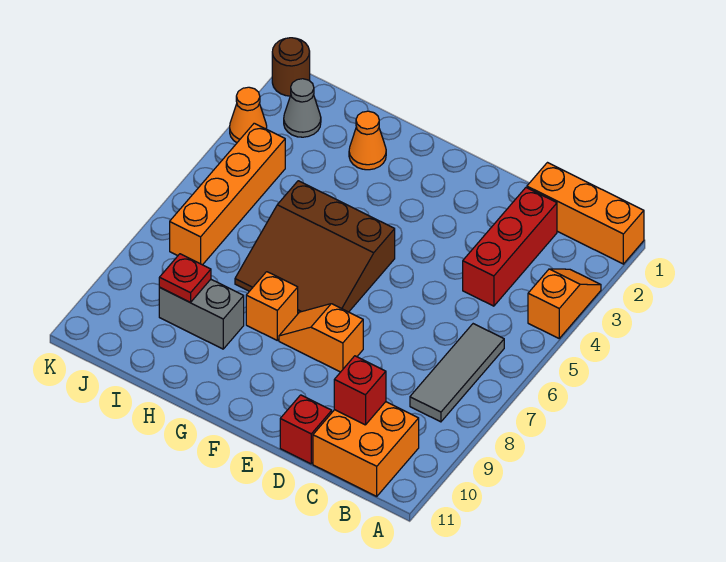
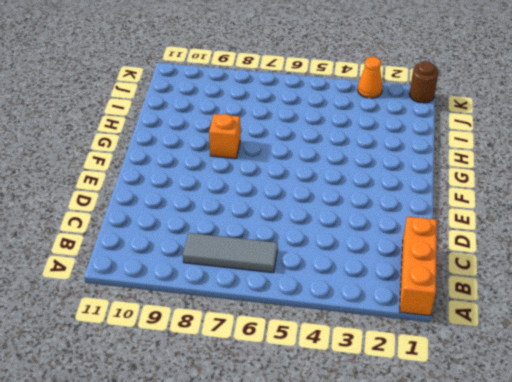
none -> orange slope A3:A4 level 1 top 4
none -> orange brick B10:C11 level 1
none -> red brick C2:C4 level 1

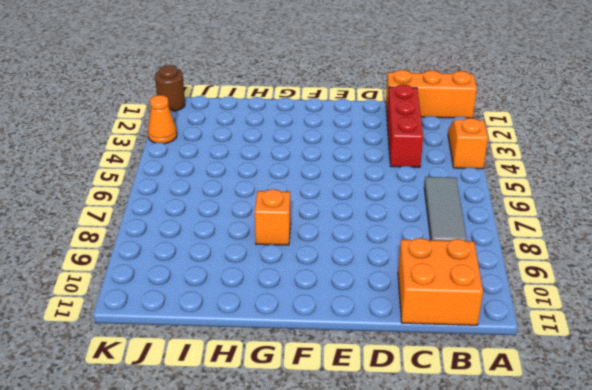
none -> red brick D11 level 1
none -> orange slope E8:F8 level 1 top E
none -> brown slope F5:H7 level 1 top 5

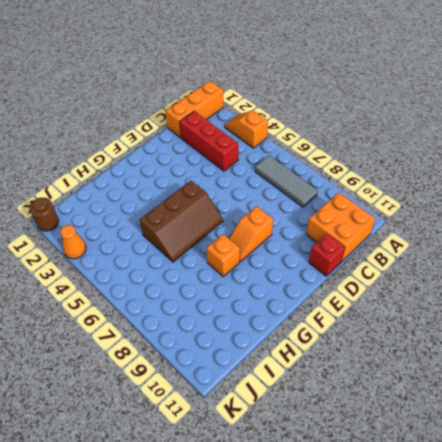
brown slope F5:H6 level 1 top 5 -> brown slope F5:H7 level 1 top 5
none -> orange cone H2 level 1
none -> grey brick H9:I9 level 1
none -> grey cone J2 level 1

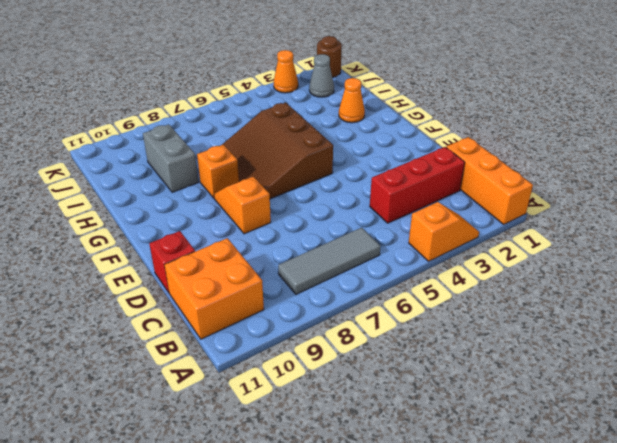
none -> orange brick J4:J7 level 1
none -> red brick C10 level 2
none -> red plate I9 level 2

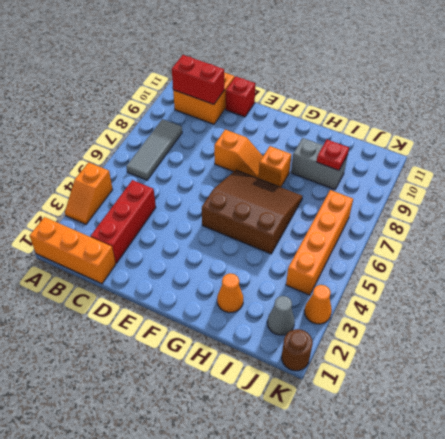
red brick B10:C10 level 2 -> red brick C10 level 2

